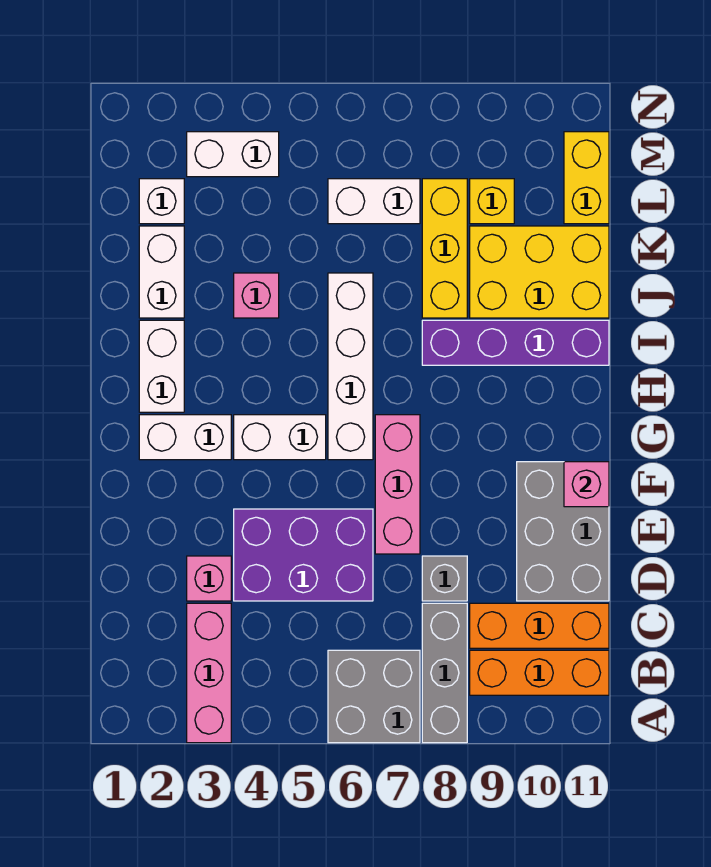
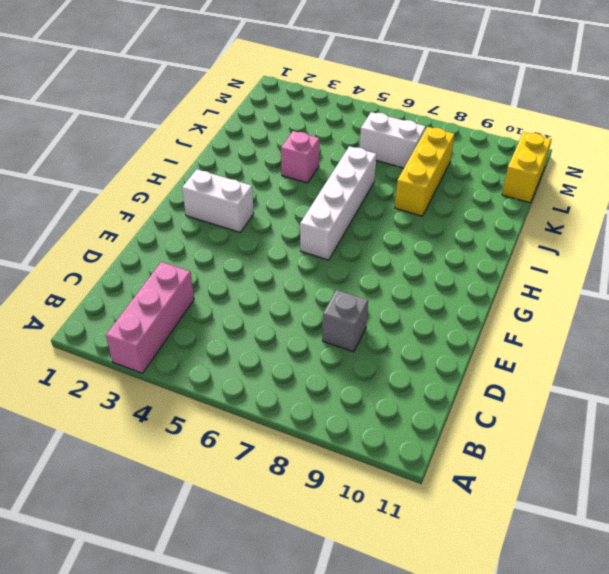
none -> grey brick A6:B7 level 1
none -> grey brick A8:C8 level 1
none -> orange brick B9:B11 level 1

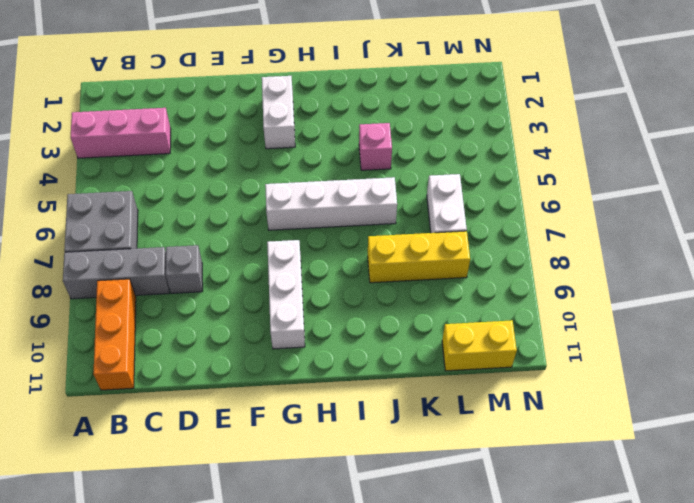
white brick G8:G10 level 1 -> none
none -> orange brick C9:C11 level 1
none -> pink brick D3 level 1
none -> purple brick D4:E6 level 1

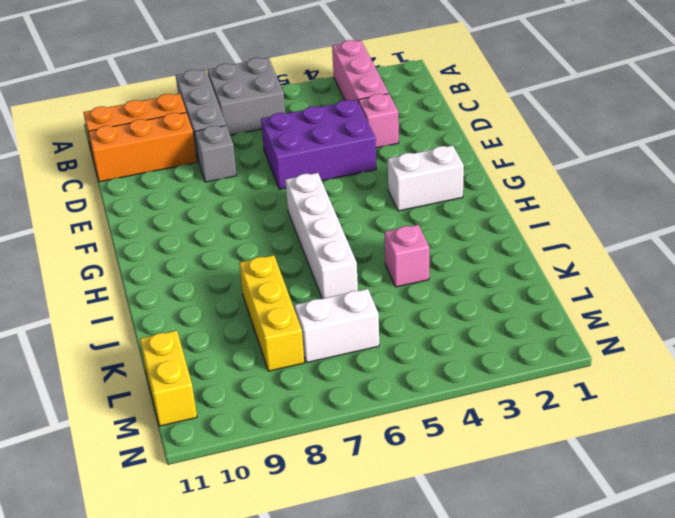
none -> grey brick D10:F11 level 1
none -> pink brick E7:G7 level 1
none -> white brick G4:G5 level 1

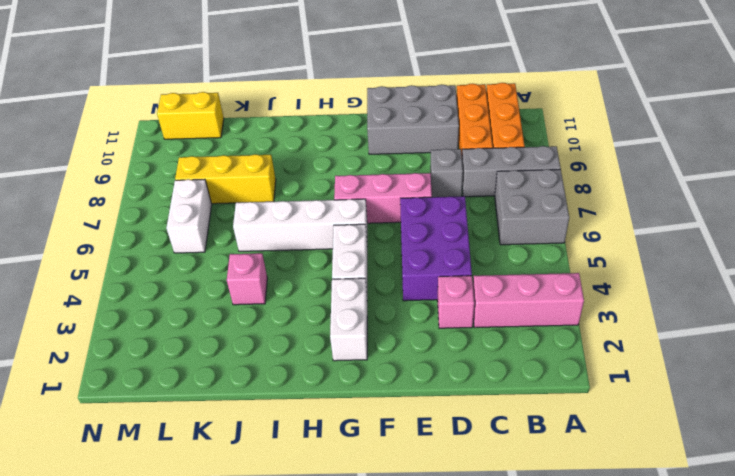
none -> white brick H2:I2 level 1
none -> purple brick I8:I11 level 1
none -> white brick J2:K2 level 1

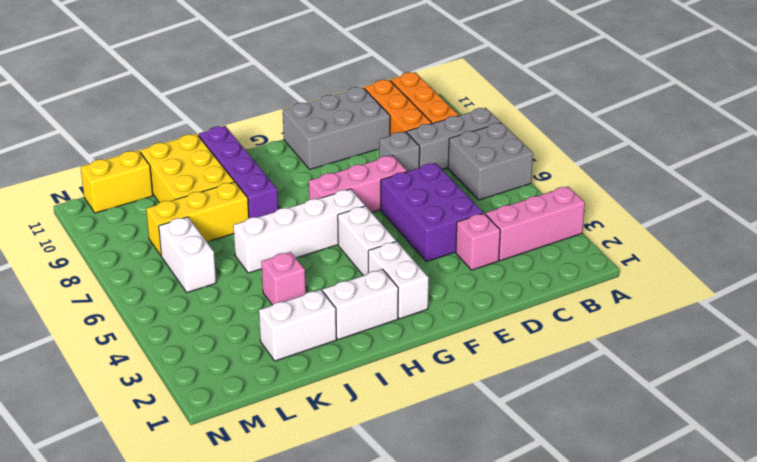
none -> white brick L2 level 1
none -> yellow brick L9 level 1
none -> white brick M3:M4 level 1

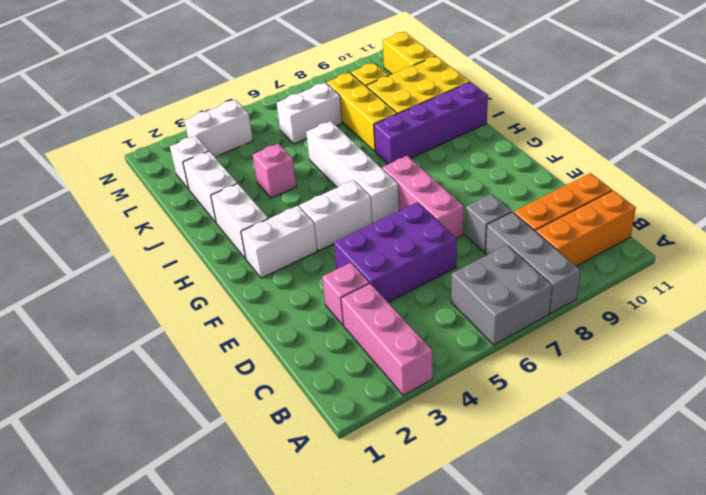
none -> grey brick D10:F11 level 1
none -> pink brick F11 level 2

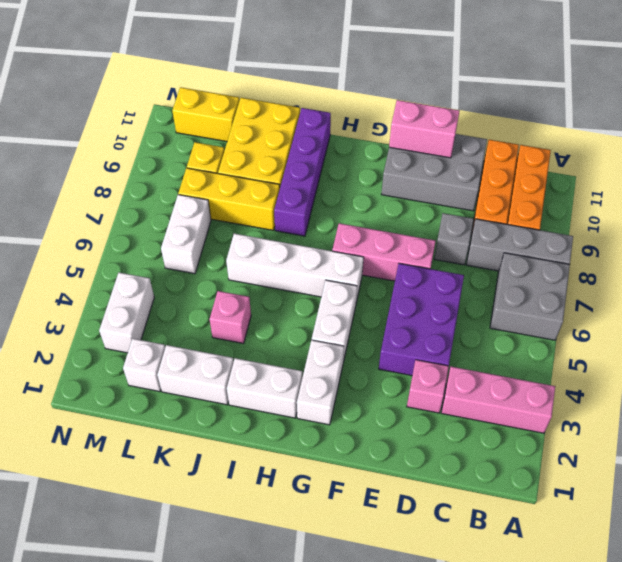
pink brick E11:F11 level 2 -> pink brick F11 level 2

